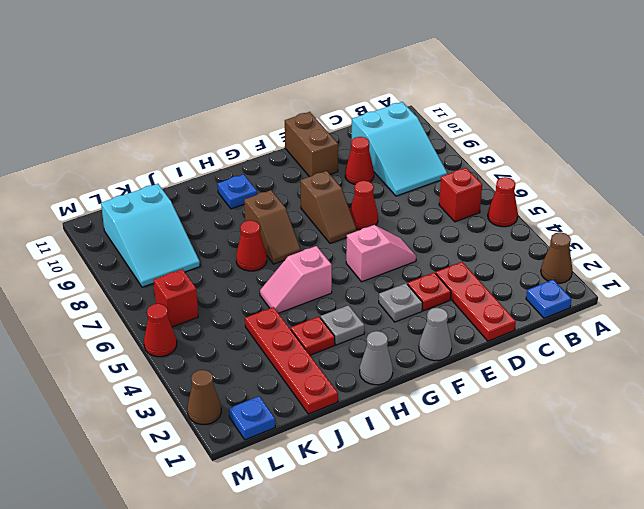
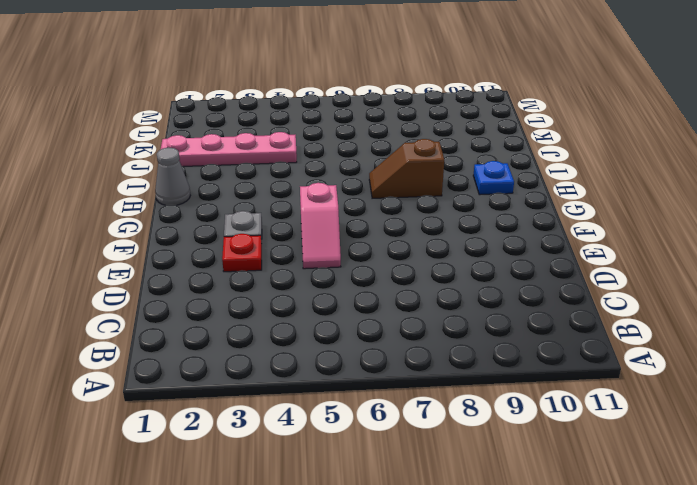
pink plate J1:J4 level 1 -> red plate J1:J4 level 1
none -> brown cone A2 level 1
none -> red cone A5 level 1
none -> blue plate B1 level 1

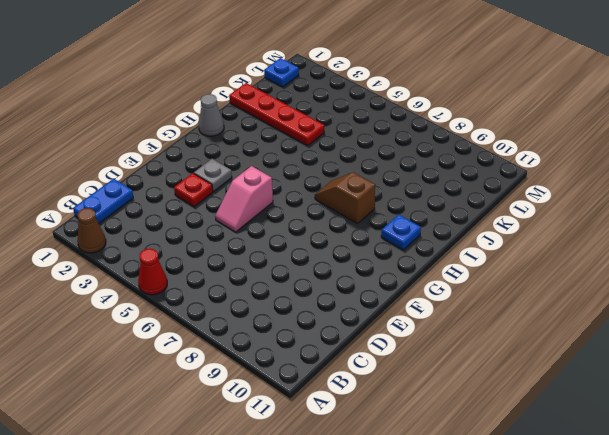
blue plate B1:C1 level 1 -> blue plate B1 level 1
none -> red brick B6 level 1
none -> cyan slope B8:C10 level 1 top 10
none -> red plate D1:D3 level 1

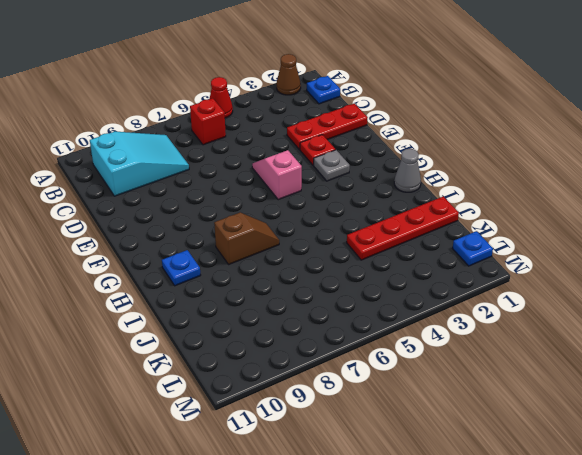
none -> red cone D9 level 1
none -> red cone E7 level 1
none -> brown brick E10:E11 level 1

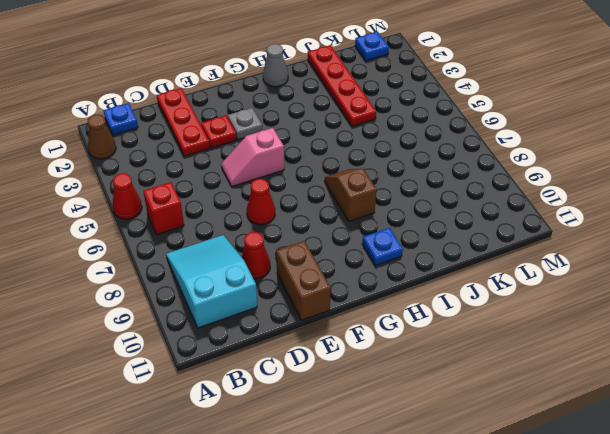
none -> grey cone F1 level 1
none -> brown slope F7:F8 level 1 top 8
none -> grey plate H3 level 1

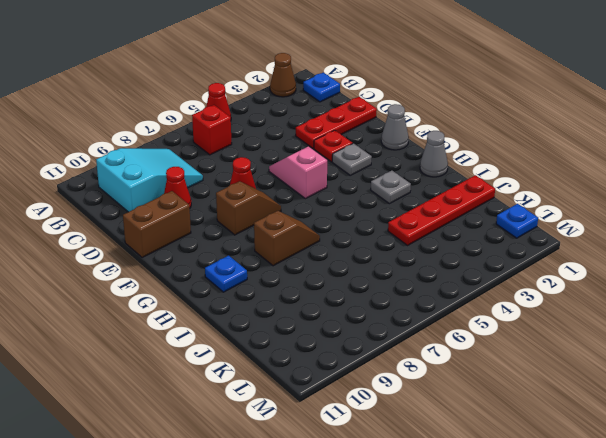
none -> pink slope H5:I5 level 1 top H
none -> red plate I3 level 1
none -> red cone I7 level 1

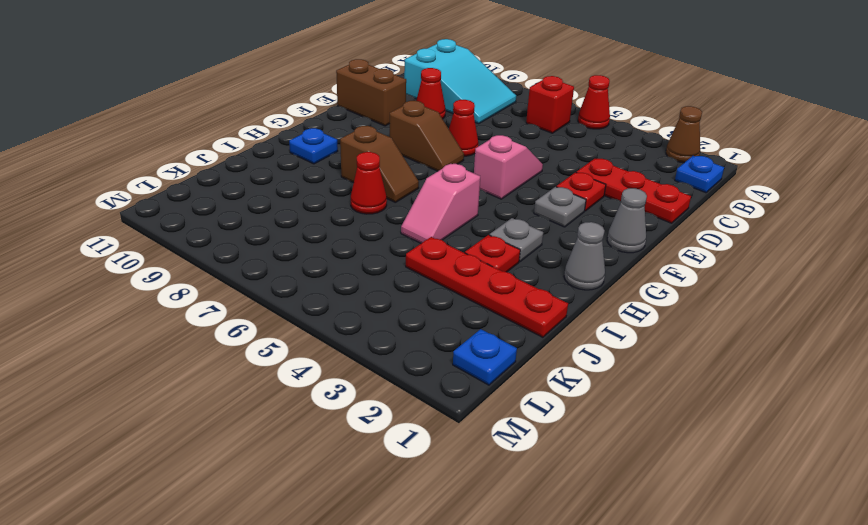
none -> cyan slope K8:L10 level 1 top 10
none -> red brick L6 level 1
none -> brown cone M2 level 1

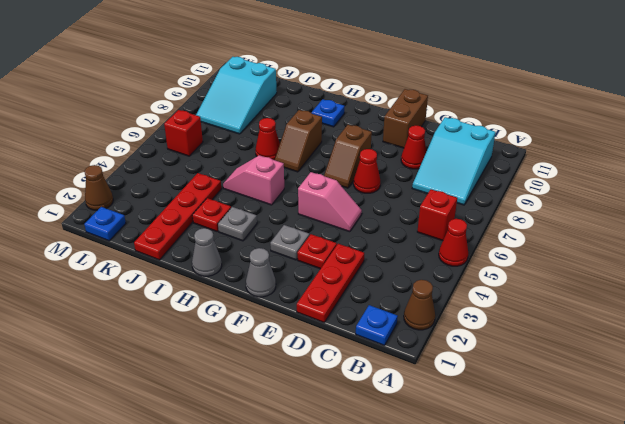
none -> red cone M5 level 1

